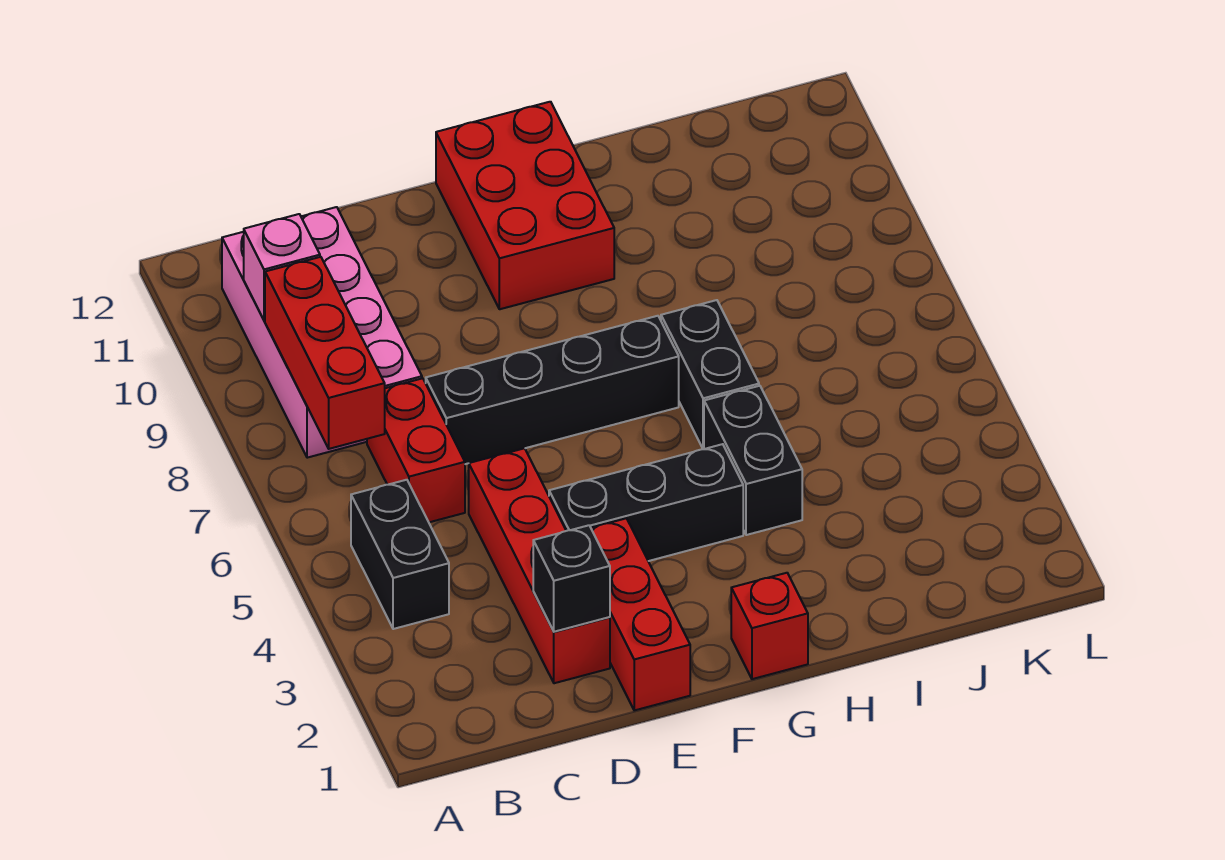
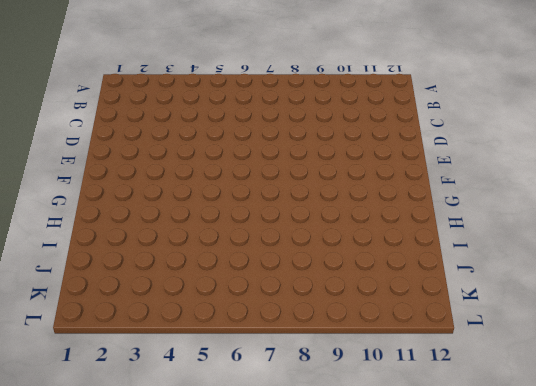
none -> black brick B4:B5 level 1
none -> pink brick B8:C11 level 1
none -> red brick C6:C7 level 1

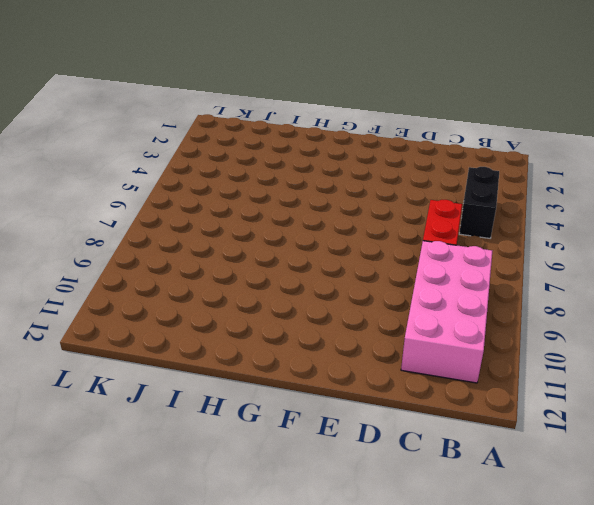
none -> red brick D2:D5 level 1
none -> black brick D7:G7 level 1
none -> red brick E1:E3 level 1

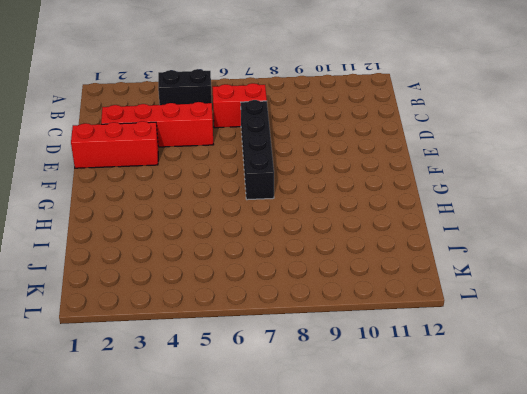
none -> pink brick B8:C11 level 1
none -> black brick E4:G4 level 1
none -> red brick F10:G12 level 1

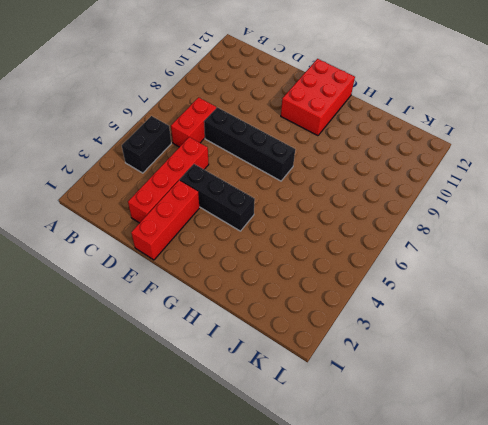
none -> pink brick B8:C11 level 1
none -> red brick G1 level 1
none -> black brick H4:H5 level 1

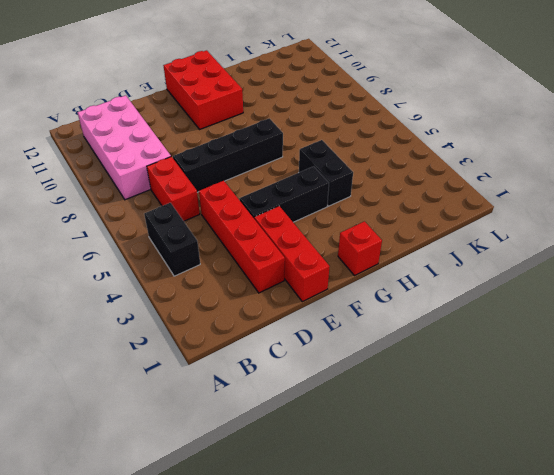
none -> black brick H6:H7 level 1
none -> red brick B7:B9 level 2
none -> pink brick B10 level 2

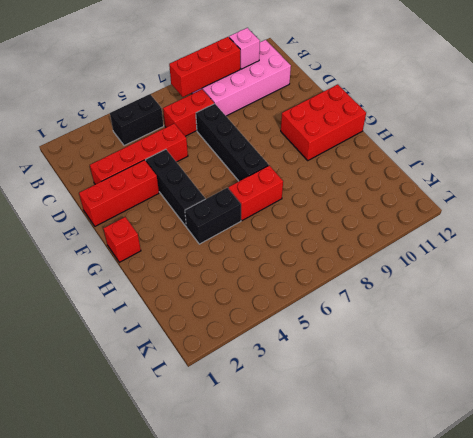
red brick H6:H7 level 1 -> black brick H6:H7 level 1
none -> black brick D2 level 2

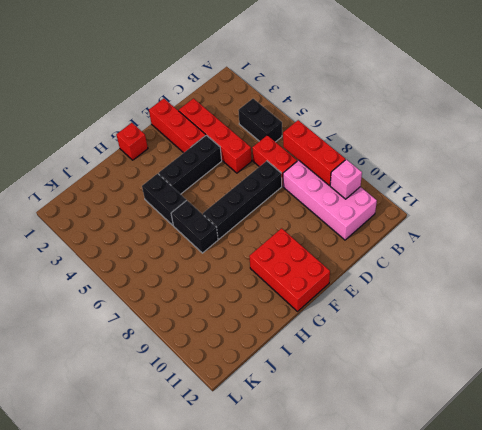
none -> black brick D2 level 2

